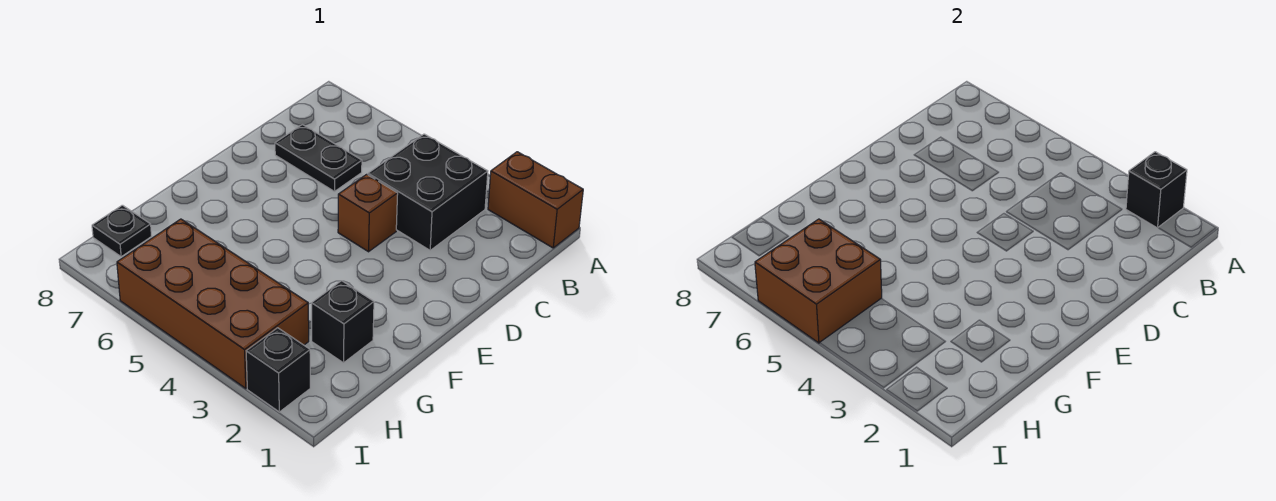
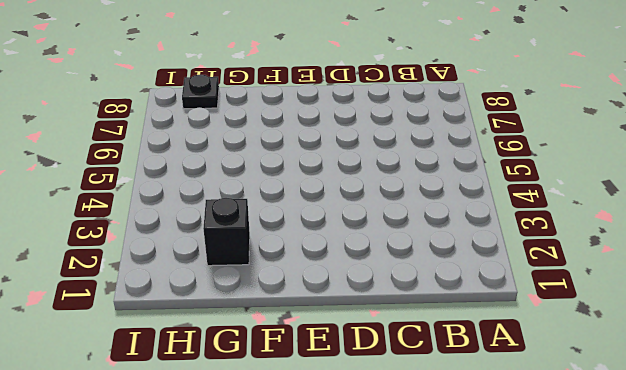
none -> brown brick A1:A2 level 1
none -> black brick B3:C4 level 1

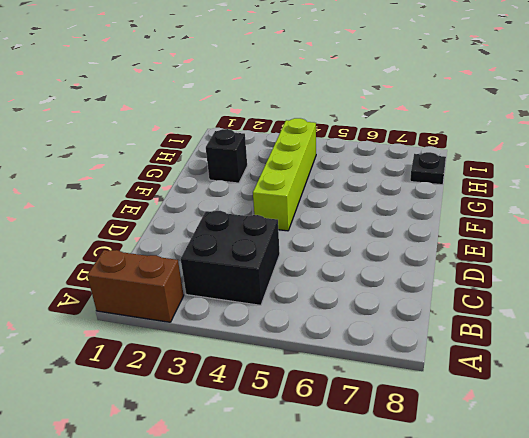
lime brick E4:H4 level 1 -> brown brick H3:I6 level 1
none -> black plate C6:C7 level 1
none -> brown brick D4 level 1

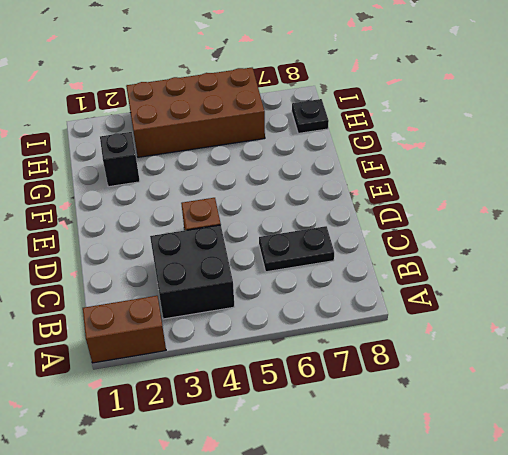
none -> black brick I2 level 1
none -> black brick A2 level 2

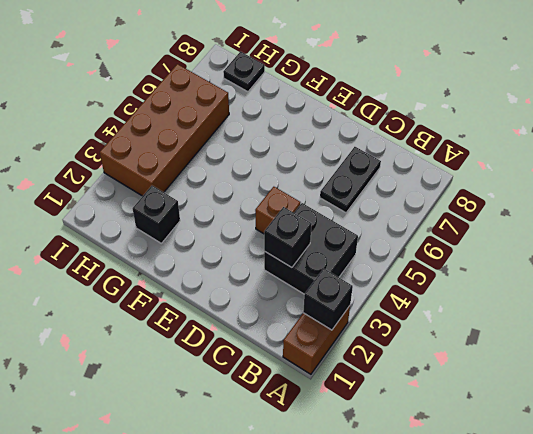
black brick C3 level 2 -> black brick I2 level 1
none -> brown brick H5:I6 level 2

